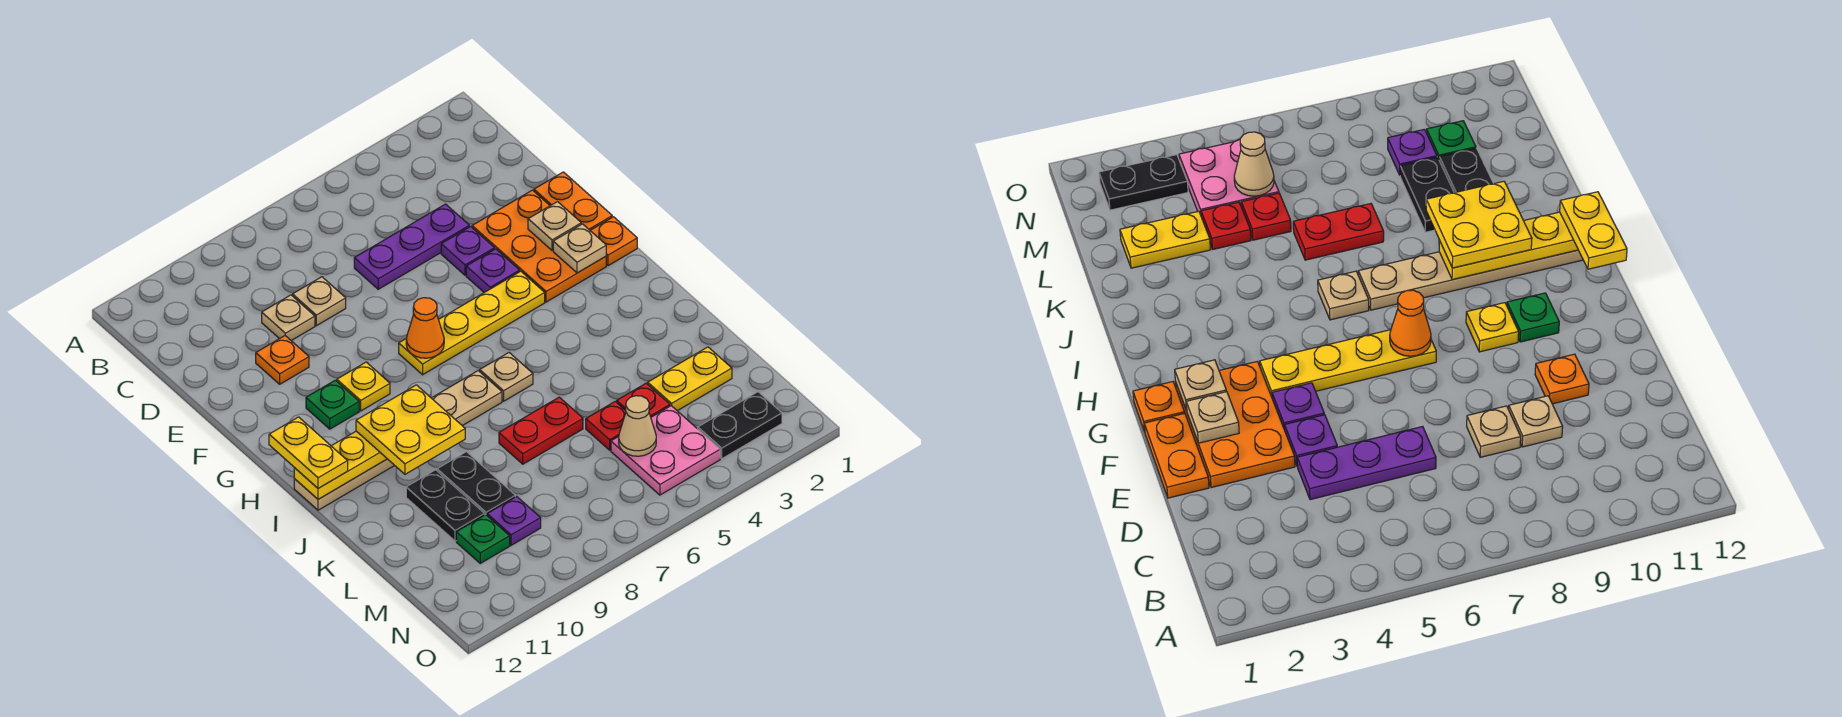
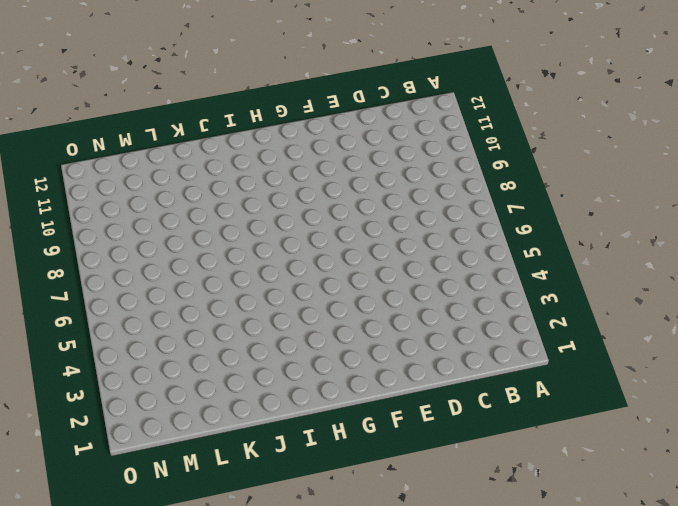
none -> purple plate D4:D6 level 1
none -> tan plate D8 level 1
none -> tan plate D9 level 1
none -> orange plate E1:F1 level 1

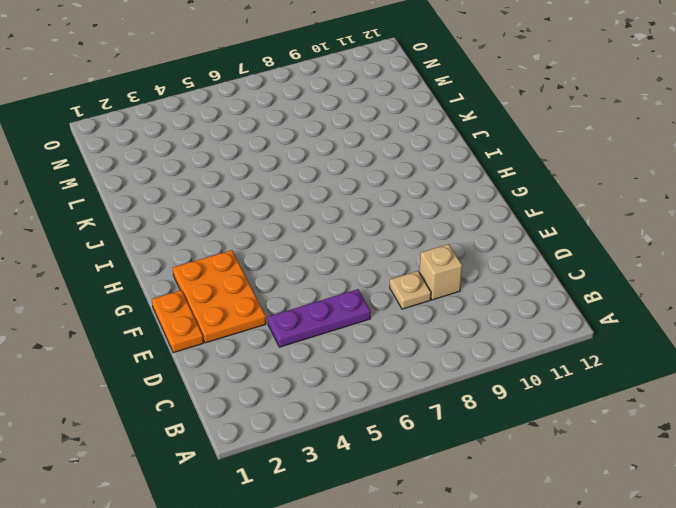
tan brick D9 level 1 -> tan plate D9 level 1
none -> purple plate E4 level 1
none -> orange plate E10 level 1
none -> purple plate F4 level 1
none -> orange plate G1 level 1

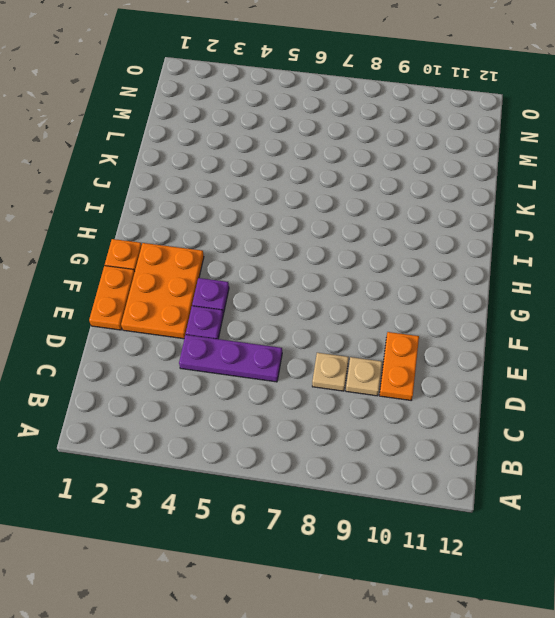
orange plate D10:E10 level 1 -> orange plate E10 level 1
none -> yellow plate G4:G7 level 1
none -> yellow plate G9 level 1
none -> green plate G10 level 1
none -> tan plate I6 level 1

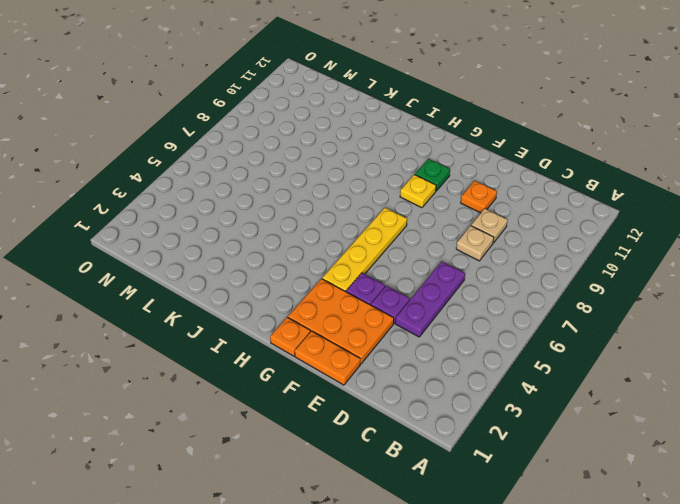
none -> tan plate I6 level 1
none -> tan plate I7:I12 level 1
none -> red plate K6:K7 level 1
none -> black plate K9:L9 level 1

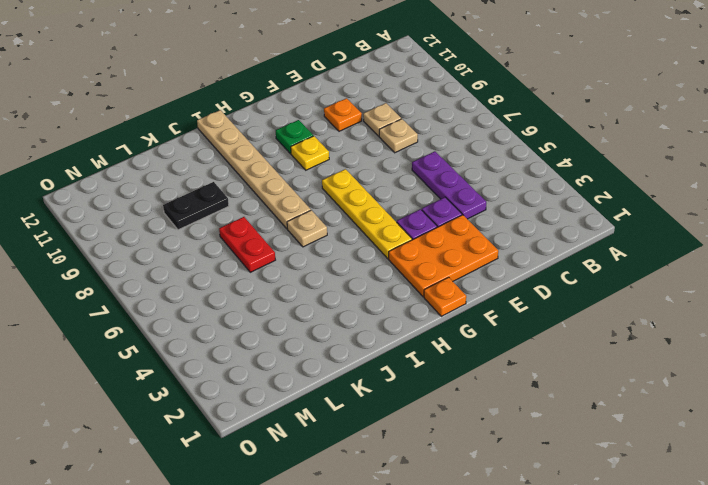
none -> orange plate E1:F1 level 1
none -> black plate K10:L10 level 1
none -> yellow plate L2:L3 level 1
none -> red plate L4 level 1

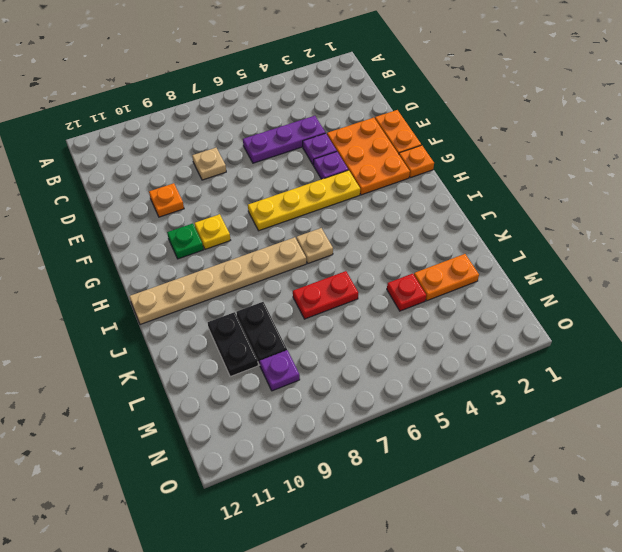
orange plate L2:L3 level 1 -> yellow plate L2:L3 level 1
none -> tan plate D9 level 1
none -> red plate L5 level 1
none -> pink plate M4:N5 level 1
none -> green plate M10 level 1

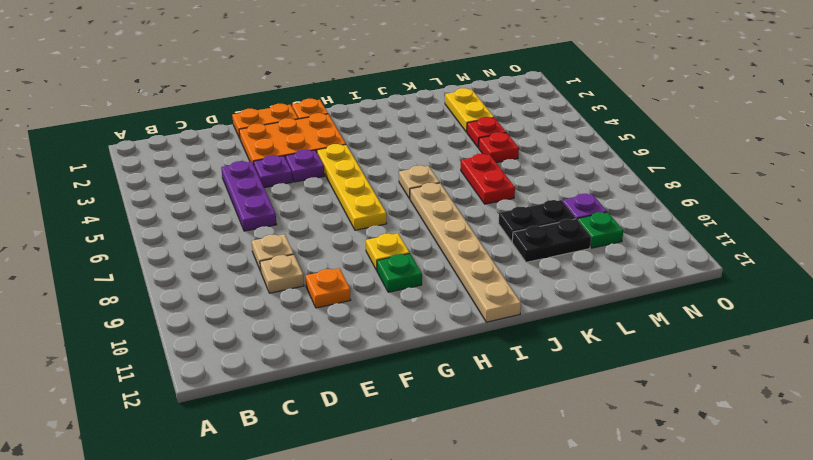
none -> pink plate M4:N5 level 1
none -> black plate N2:N3 level 1
none -> tan plate F2 level 2
none -> tan plate G2 level 2

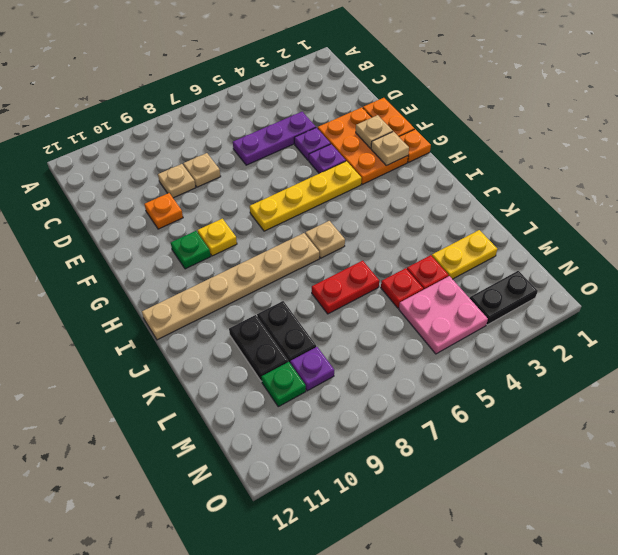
none -> orange cone G7 level 2
none -> yellow plate I9:I12 level 2
none -> tan cone M5 level 2
none -> yellow plate H12:I12 level 3

